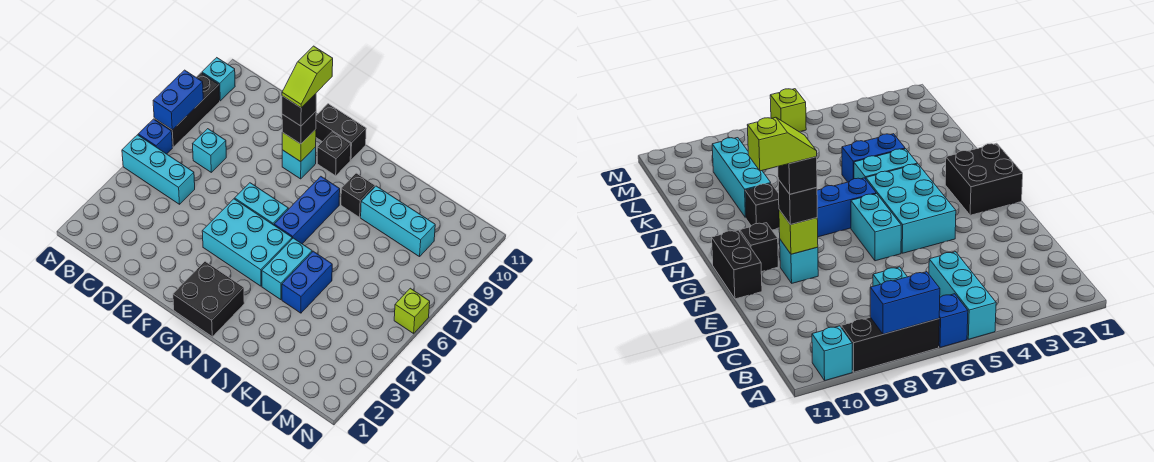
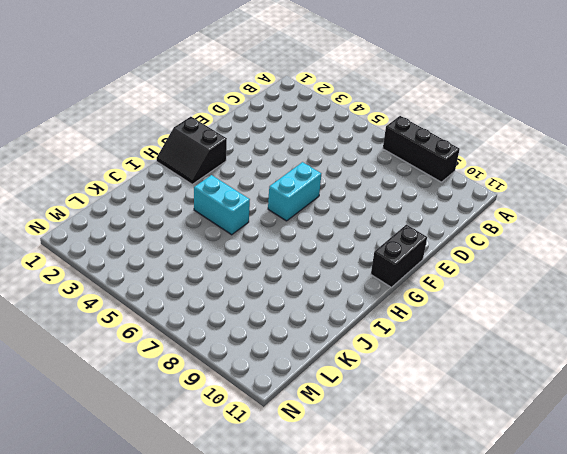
black slope G1:H2 level 1 top G -> black brick G1:H2 level 1
none -> cyan brick A5:C5 level 1
none -> blue brick A6 level 1
none -> cyan brick A10 level 1

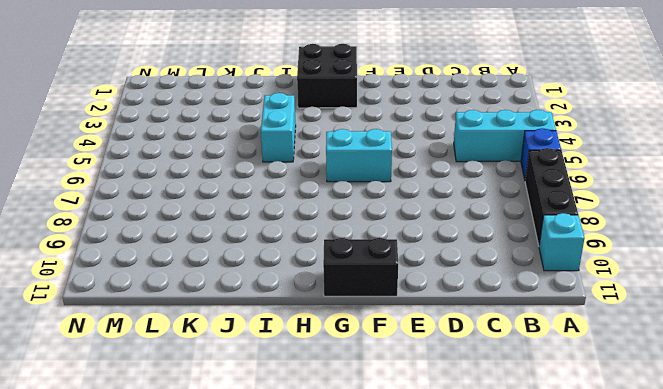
none -> cyan brick C7 level 1
none -> cyan brick F4:H5 level 1
none -> cyan brick F9 level 1

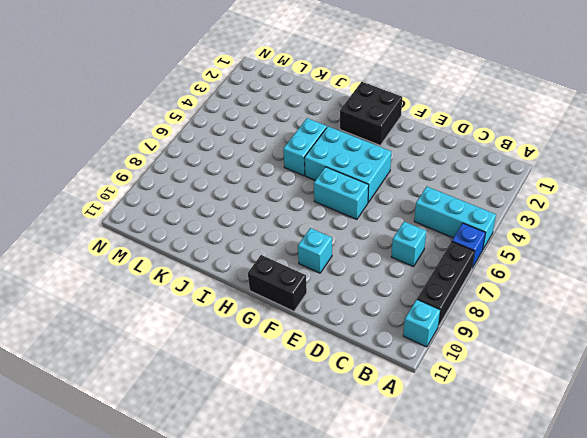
none -> black brick G10 level 1
none -> blue brick H6:H8 level 1
none -> black brick I9 level 1

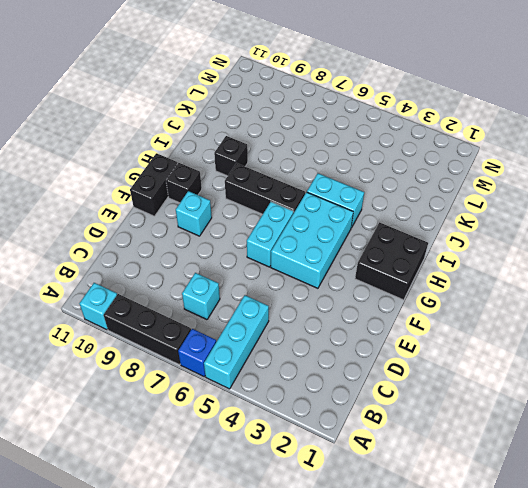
black brick H6:H8 level 1 -> blue brick H6:H8 level 1
none -> blue brick J4:J5 level 1
none -> cyan brick J9:L9 level 1
none -> lime brick N6 level 1

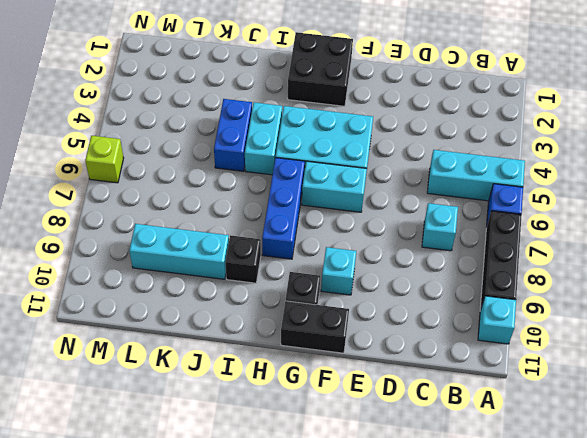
none -> blue brick A7:A8 level 2
none -> lime brick F9 level 2
none -> black brick F9 level 3

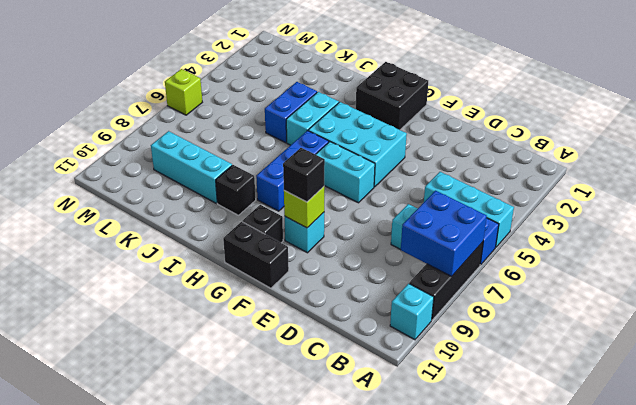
blue brick A7:B8 level 2 -> blue brick A7:A8 level 2
none -> black brick F9 level 4
none -> lime slope F9:F10 level 5 top 10

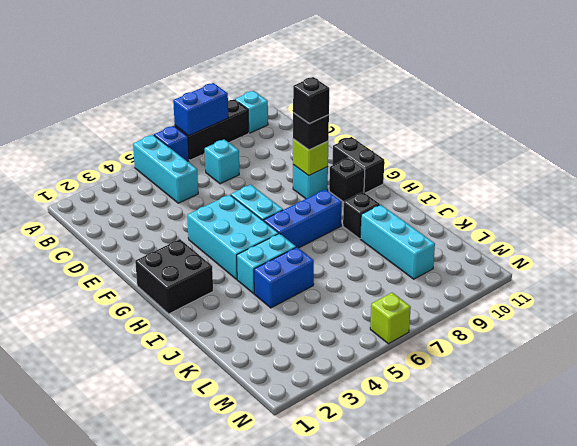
none -> lime slope F9:F10 level 5 top 10

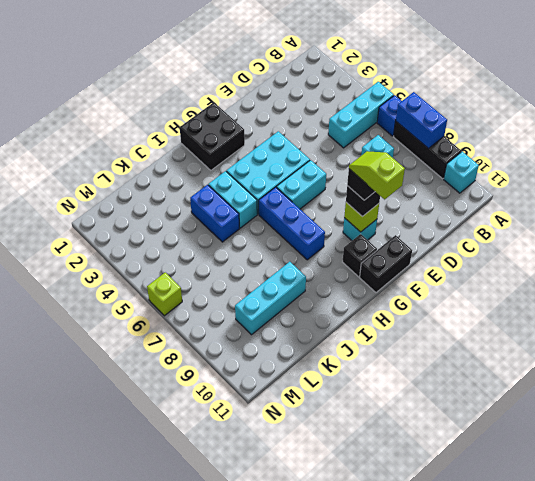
none -> black brick I9 level 1

